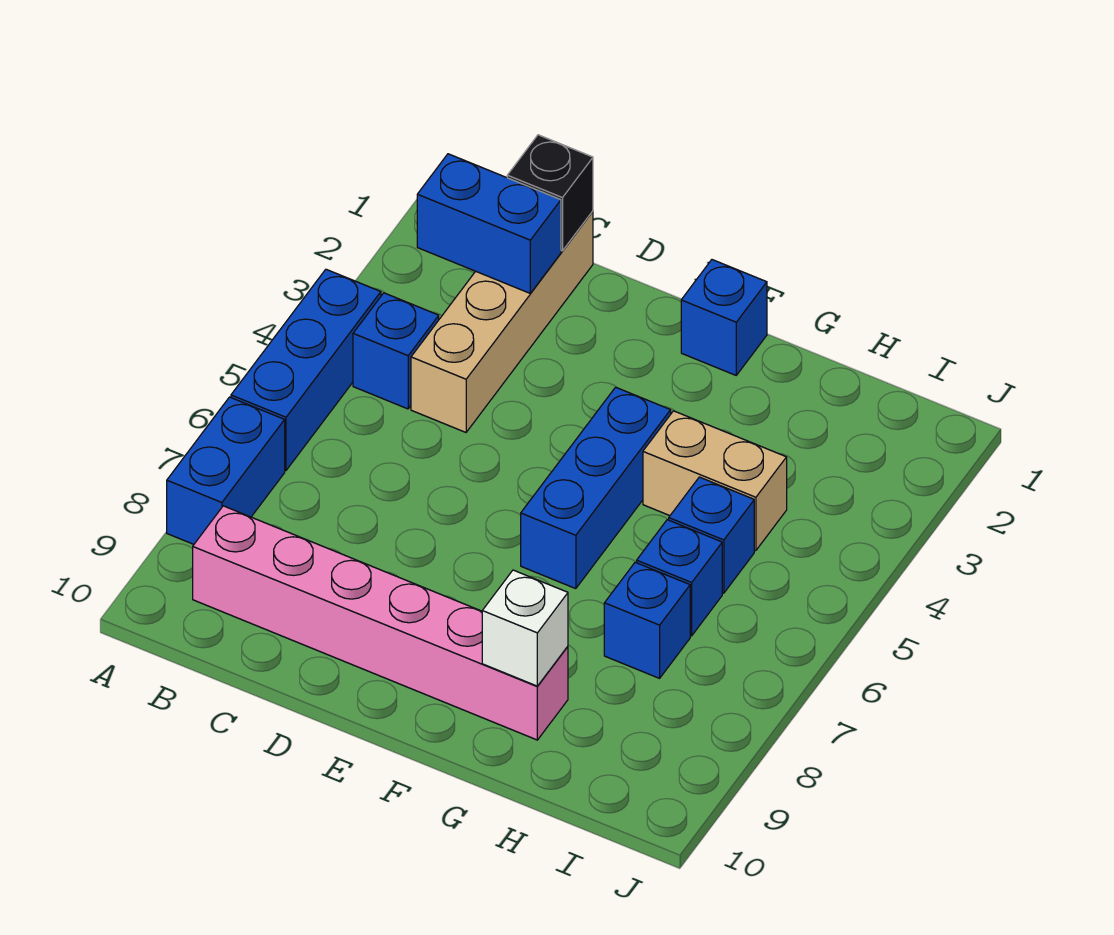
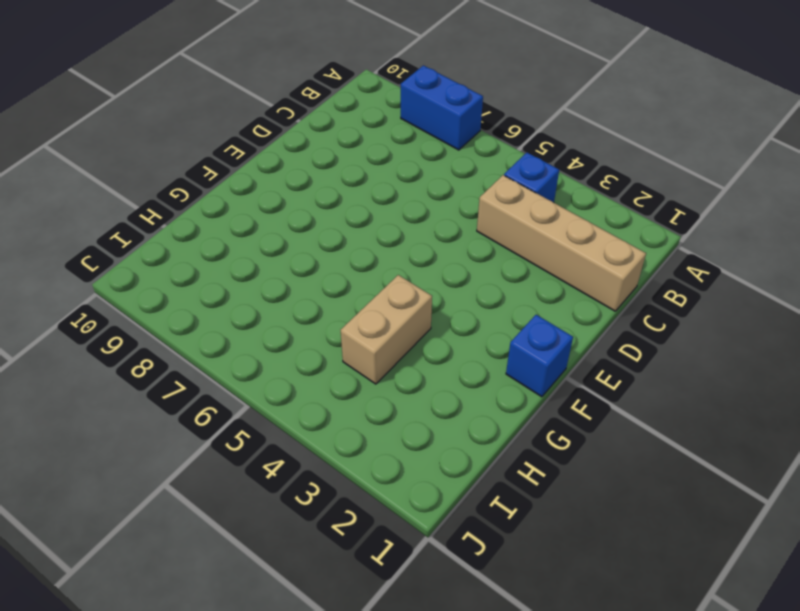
none -> blue brick A4:A6 level 1
none -> pink brick B9:G9 level 1
none -> blue brick F4:F6 level 1

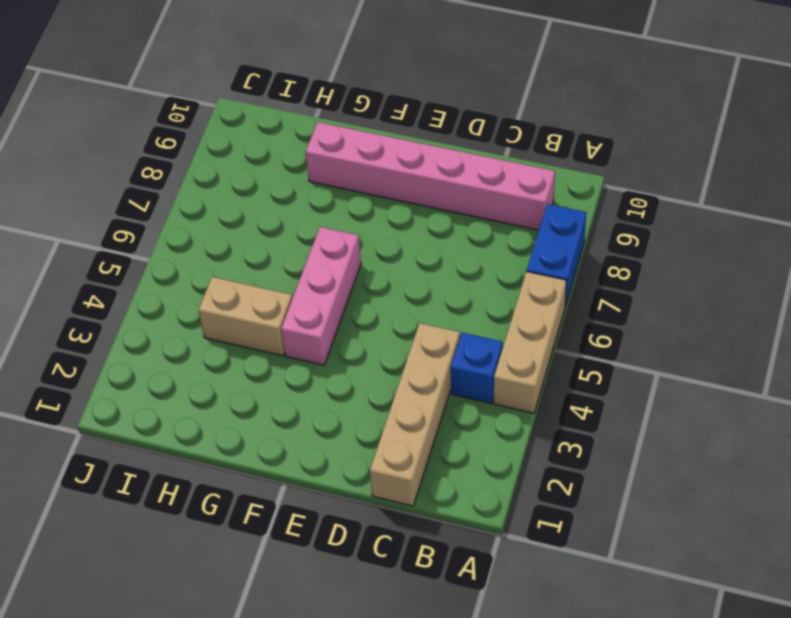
tan brick A4:A6 level 1 -> blue brick A4:A6 level 1
pink brick F4:F6 level 1 -> blue brick F4:F6 level 1
none -> blue brick F1 level 1
none -> blue brick H5 level 1
none -> blue brick H6 level 1

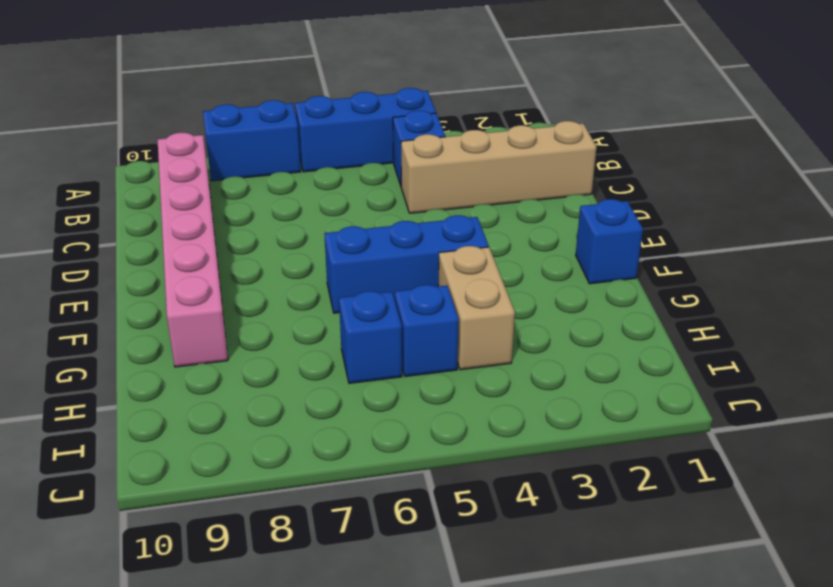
none -> blue brick H7 level 1
none -> blue brick B2:C2 level 2
none -> black brick C1 level 2

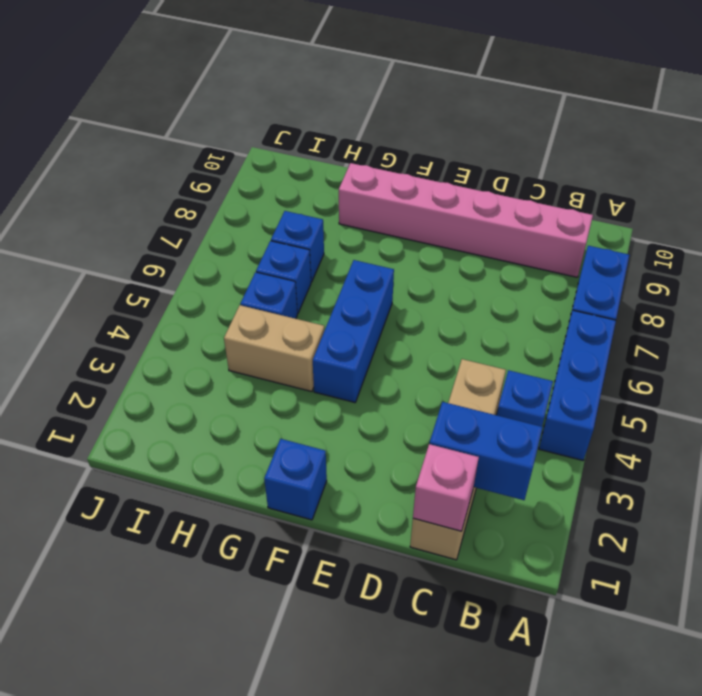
pink brick C1 level 2 -> black brick C1 level 2
none -> white brick G9 level 2

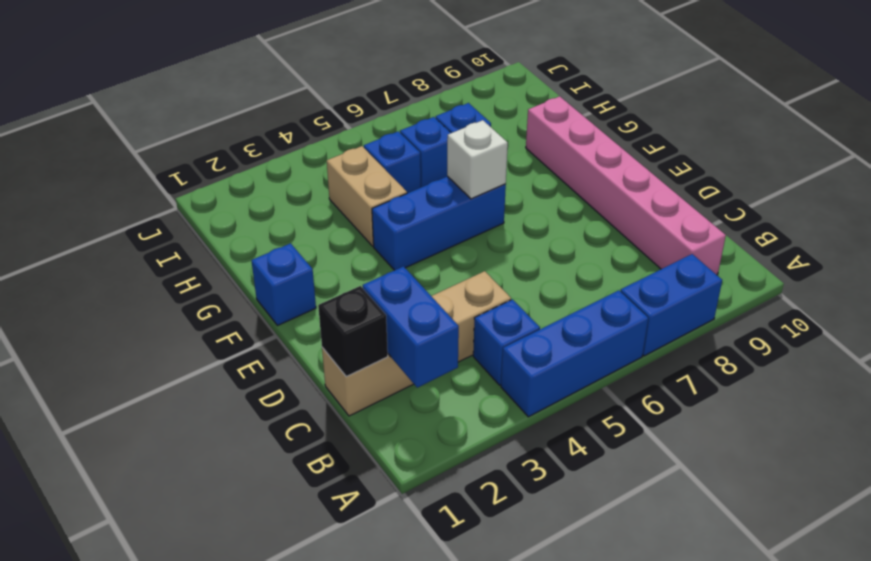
white brick F6 level 2 -> white brick G9 level 2

